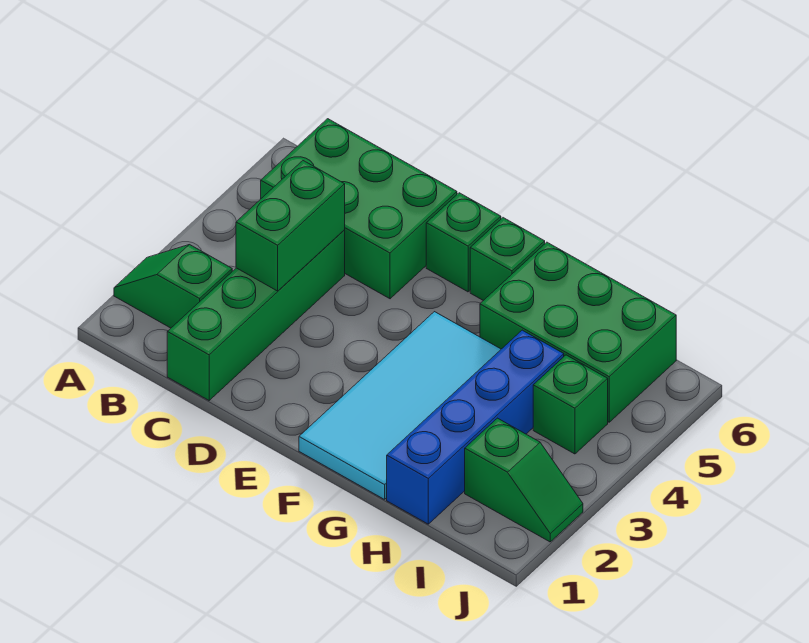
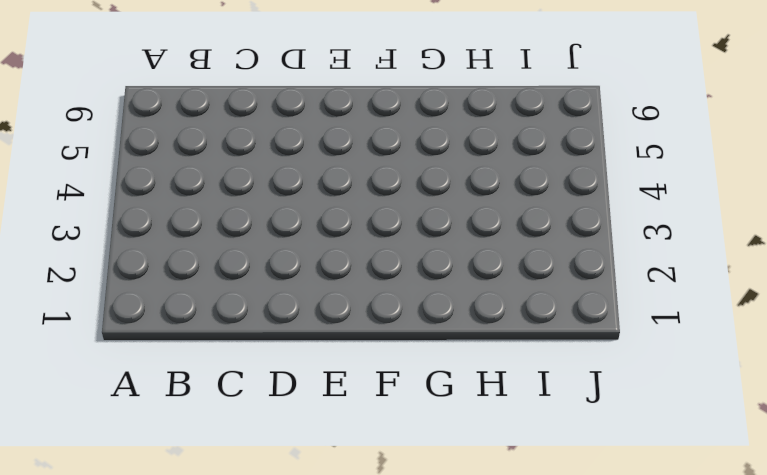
none -> green slope A2:B2 level 1 top B
none -> green brick B5:D6 level 1

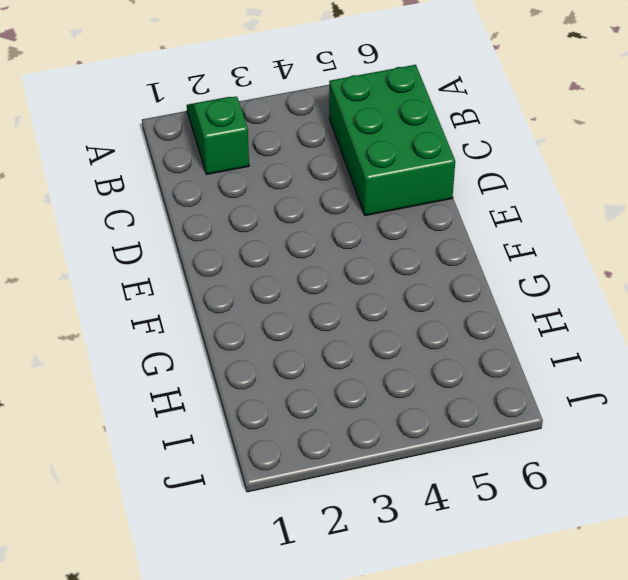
none -> green brick C1:C4 level 1
none -> green brick E6 level 1

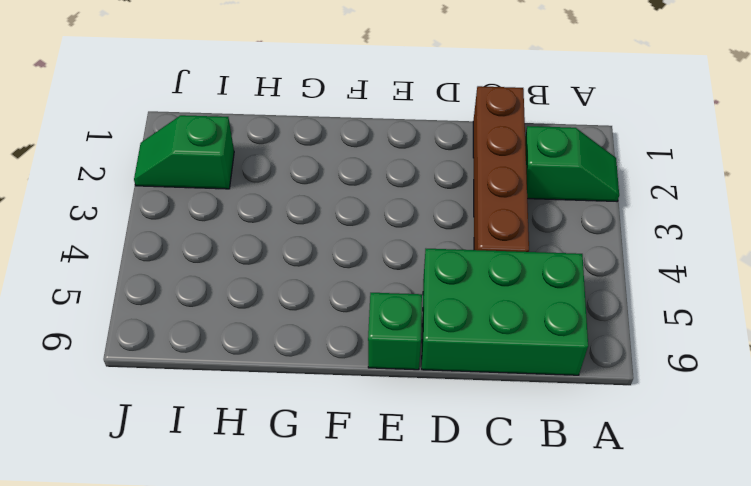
brown brick C1:C4 level 1 -> green brick C1:C4 level 1
none -> cyan tile F1:G4 level 1
none -> green brick F6 level 1

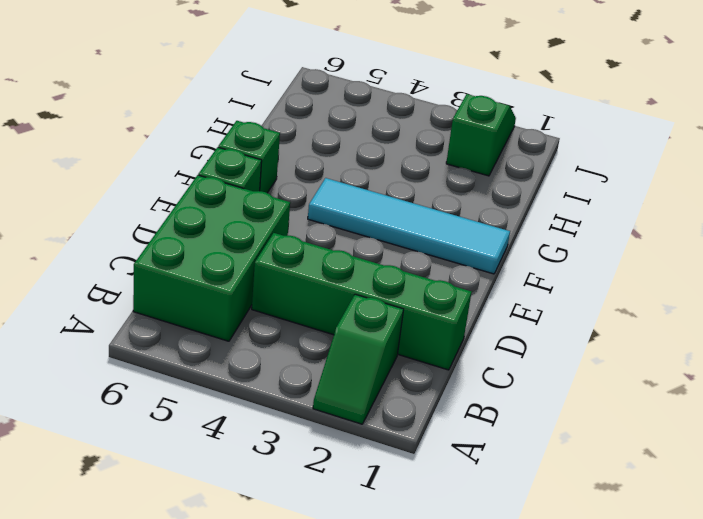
cyan tile F1:F4 level 1 -> cyan tile F1:G4 level 1
none -> green brick G5:I6 level 1
none -> blue brick H1:H4 level 1

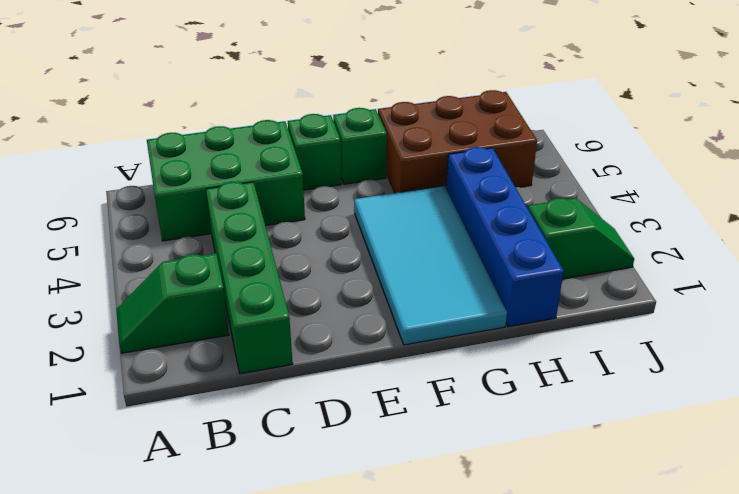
brown brick G5:I6 level 1 -> green brick G5:I6 level 1
none -> green brick I4 level 1
none -> green brick C3:C4 level 2

